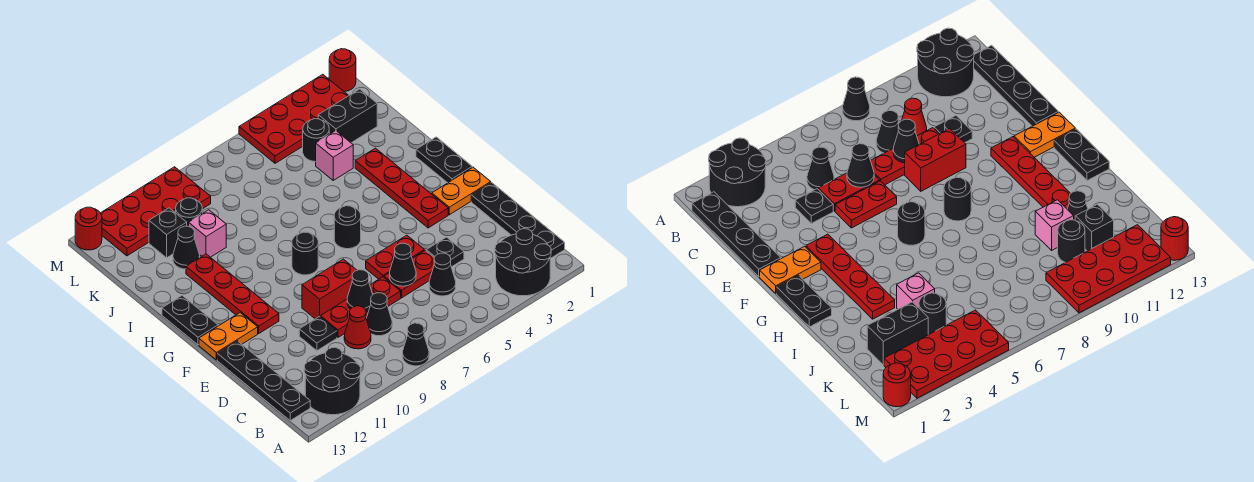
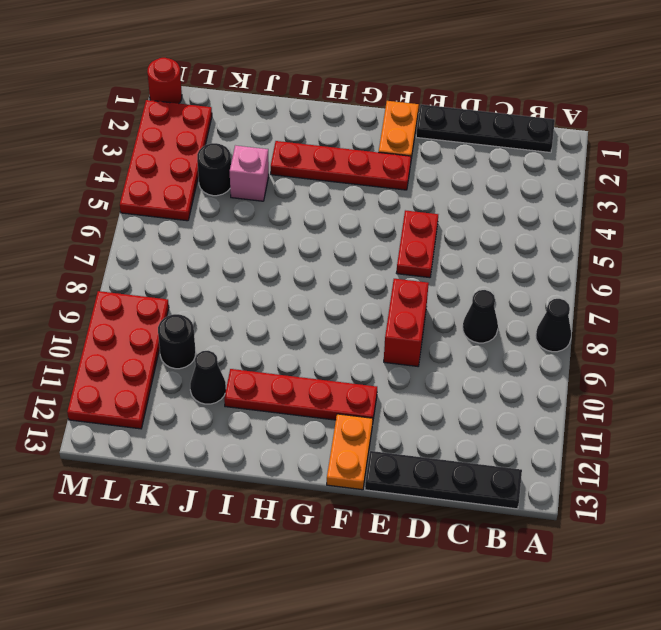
none -> black round brick A2:B3 level 1
none -> black round brick A11:B12 level 1
none -> black cone C5 level 1
none -> red cone C9 level 1

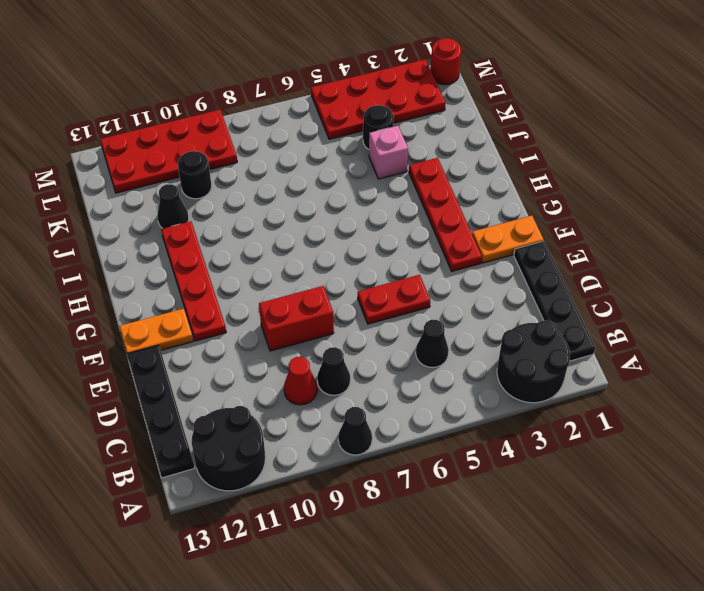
none -> black plate D4 level 1
none -> red plate D5:D6 level 1
none -> red plate D7:D9 level 1
none -> black plate D10 level 1

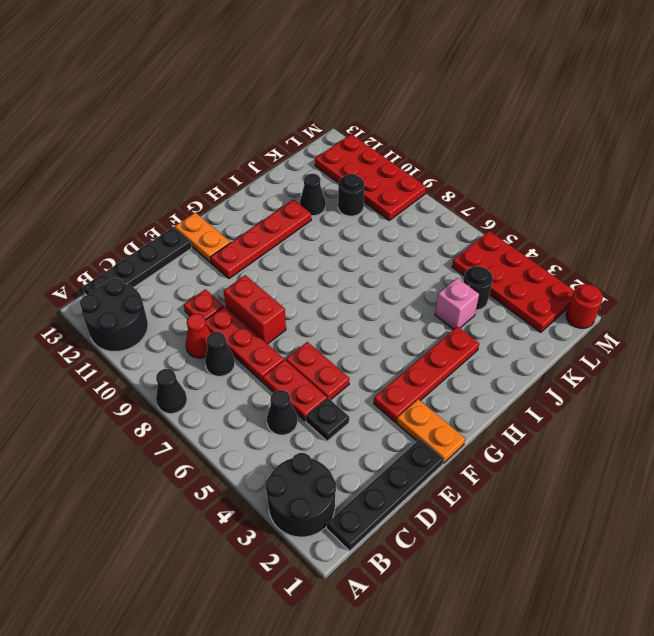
red plate D10 level 1 -> black plate D10 level 1
none -> black plate G1:H1 level 1
none -> black round brick G6 level 1
none -> black round brick G8 level 1
none -> black plate G13:H13 level 1

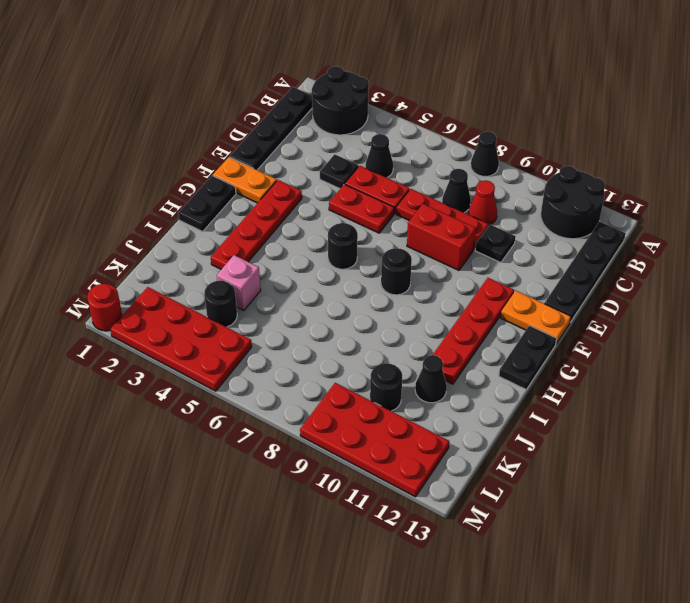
none -> pink brick J10 level 1
none -> black brick K2:K3 level 1
none -> black brick K11 level 1
none -> red round brick M13 level 1

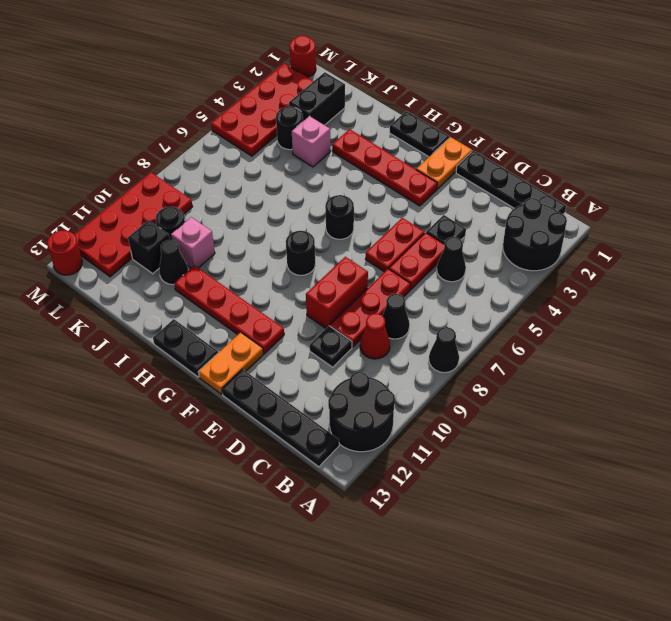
none -> black cone D6 level 2
none -> black cone D8 level 2

